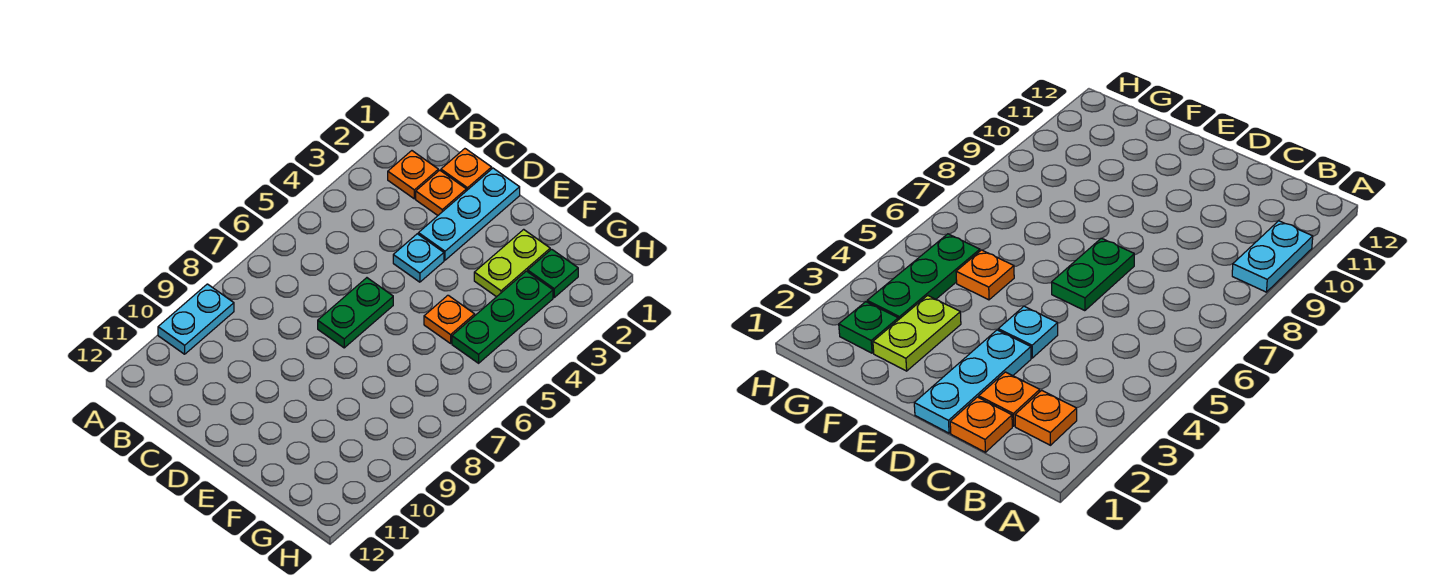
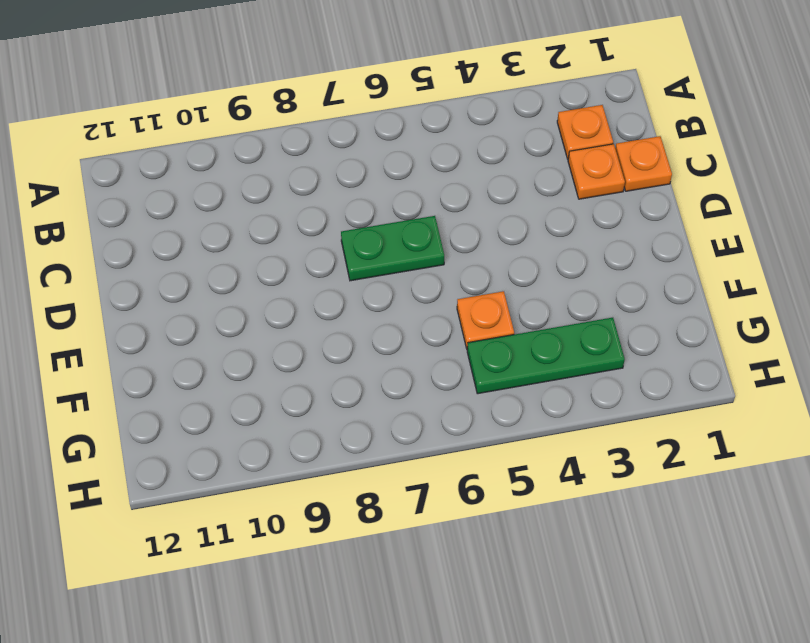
none -> cyan plate A9:A10 level 1
none -> cyan plate D1:D3 level 1

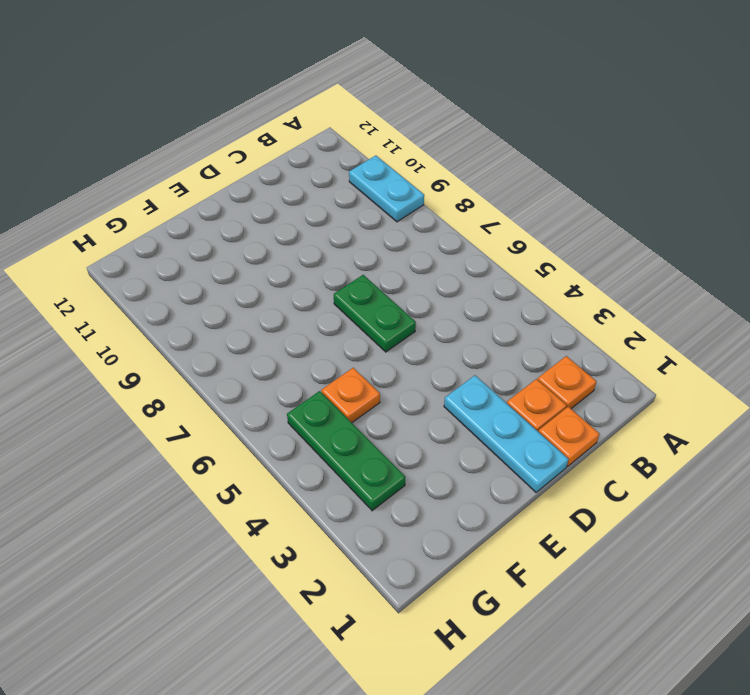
none -> cyan plate D4 level 1
none -> lime plate F2:F3 level 1

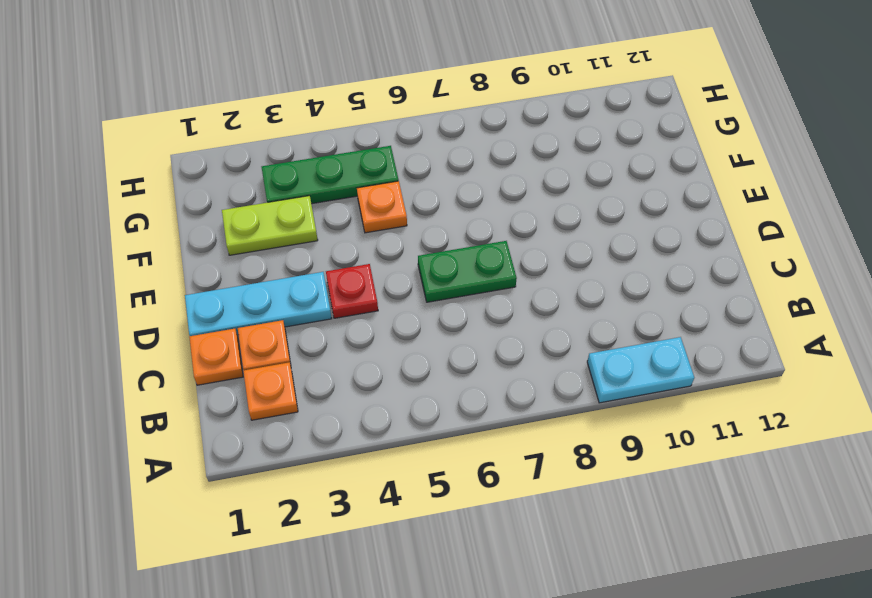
red plate D4 level 1 -> cyan plate D4 level 1
none -> green plate G2 level 1

